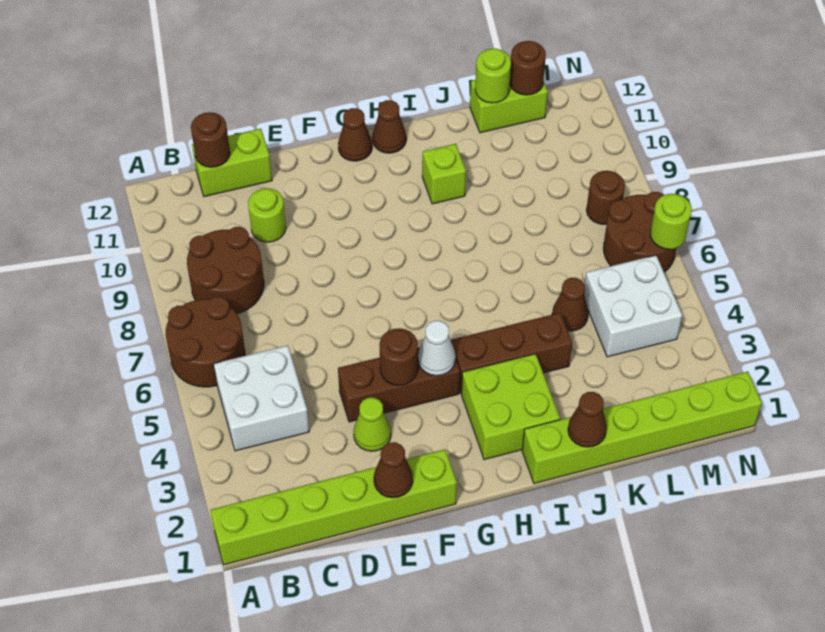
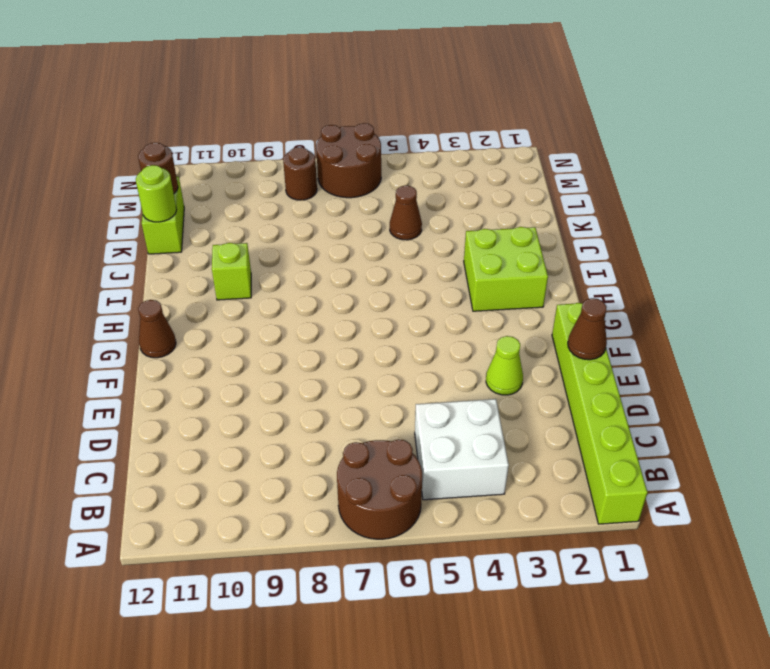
none -> brown round brick B8:C9 level 1
none -> lime brick C12:D12 level 1
none -> lime round brick D10 level 1

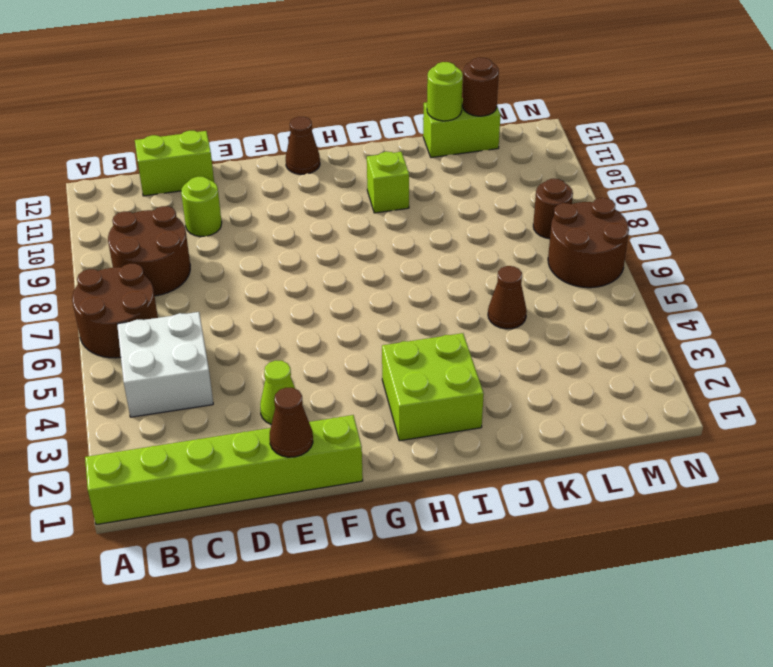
none -> brown brick E4:G4 level 1
none -> brown brick H4:J4 level 1
none -> brown cone H12 level 1

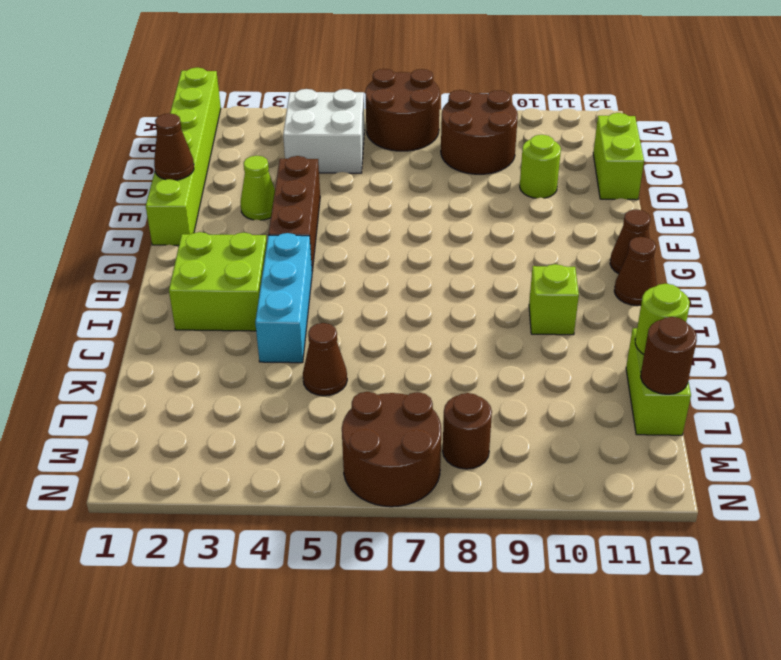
cyan brick H4:J4 level 1 -> brown brick H4:J4 level 1
none -> lime brick I1:N1 level 1
none -> white brick L4:M5 level 1
none -> brown round brick C12 level 2

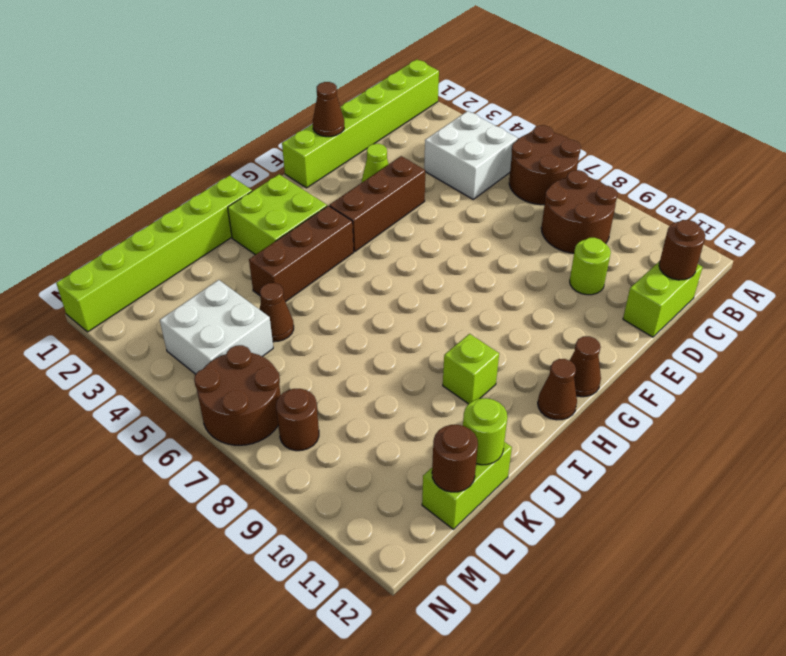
none -> brown round brick F4 level 2
none -> white cone G4 level 2
none -> brown cone J1 level 2

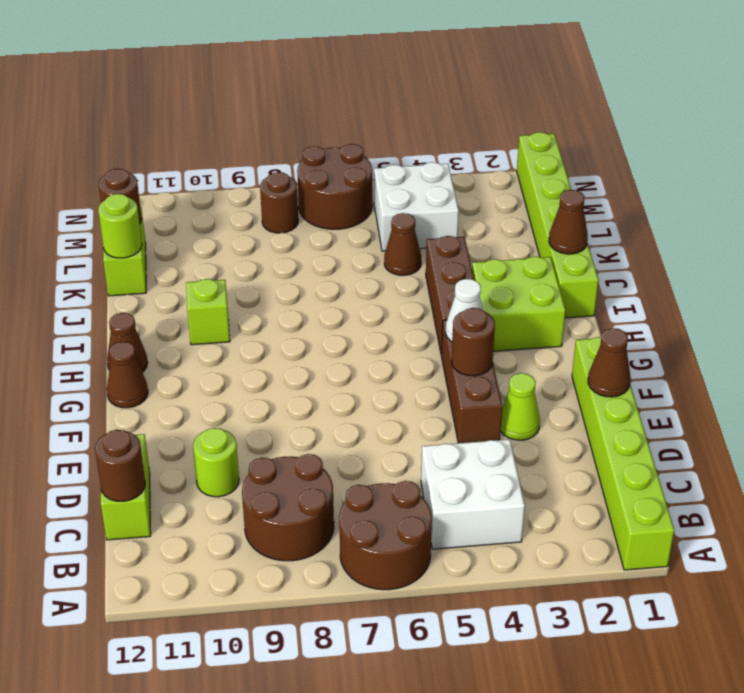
none -> lime round brick N6 level 2

